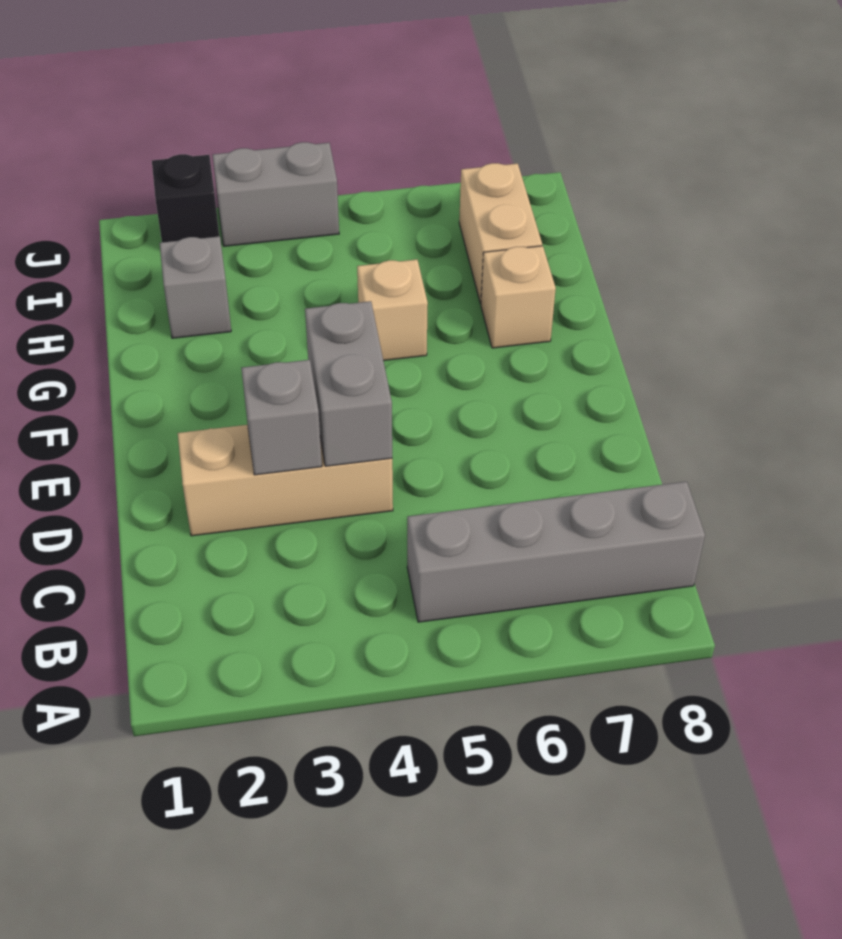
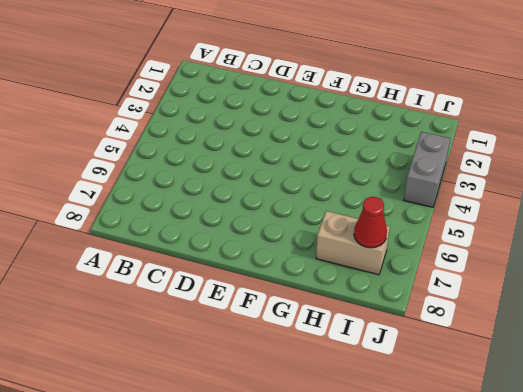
red cone I7 level 2 -> none
none -> grey brick B5:B8 level 1
none -> tan brick D2:D4 level 1

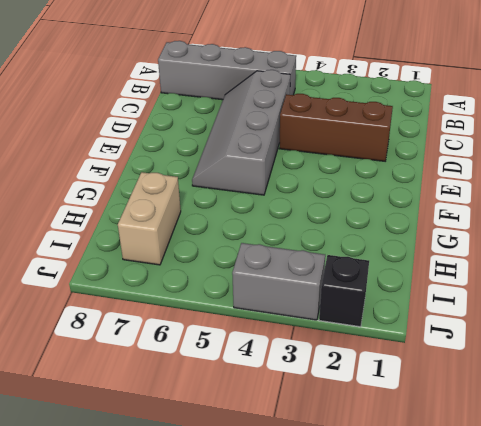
grey slope C5:F6 level 1 top 5 -> none
brown brick D2:D4 level 1 -> tan brick D2:D4 level 1
none -> tan brick G5 level 1
none -> tan brick G7 level 1

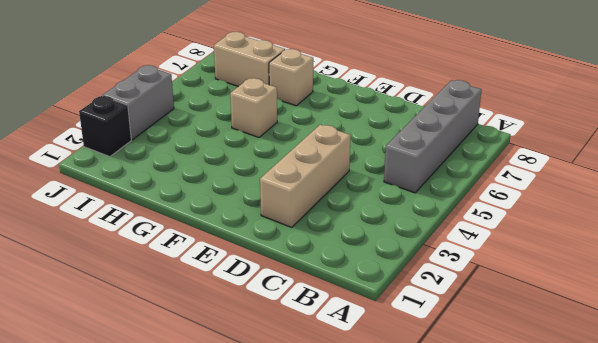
none -> grey brick H2 level 1
none -> grey brick D3 level 2

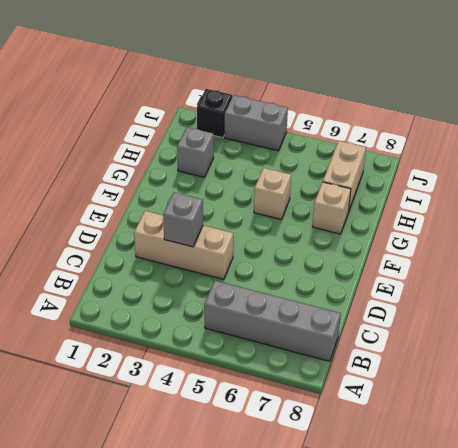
none -> grey brick D4:E4 level 2

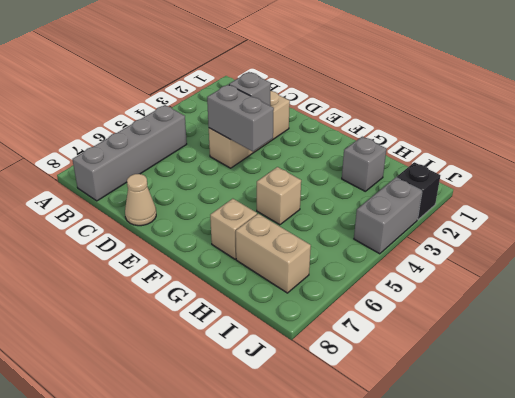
tan cone D8 level 1 -> none

